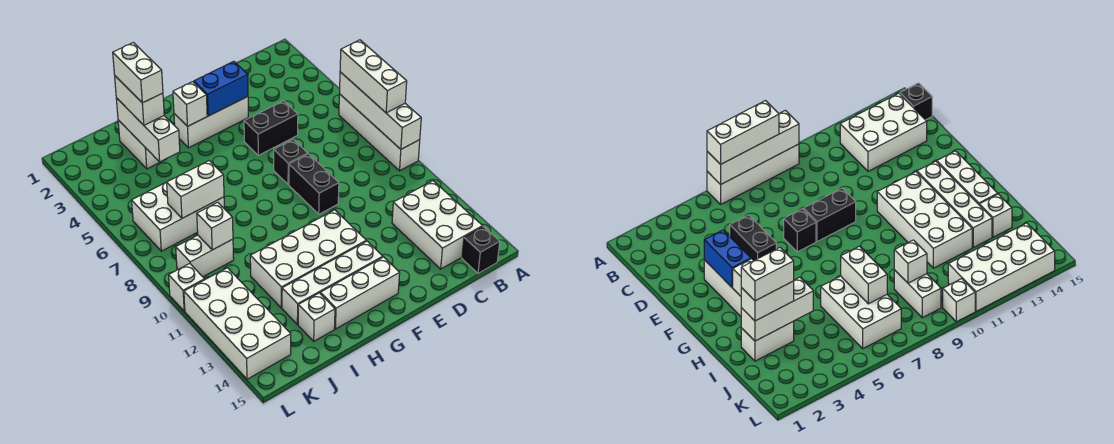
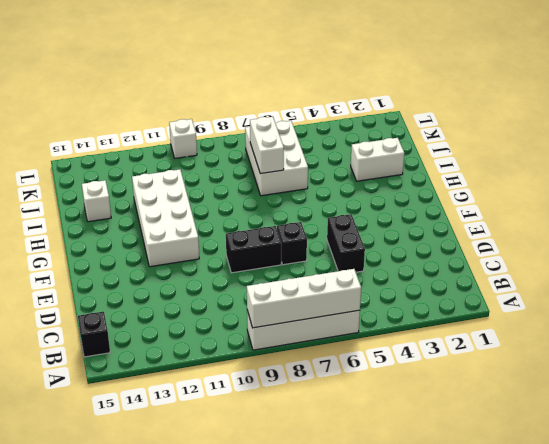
none -> white brick B12:C14 level 1
none -> white brick E3:G3 level 1
none -> white brick F13:I13 level 1

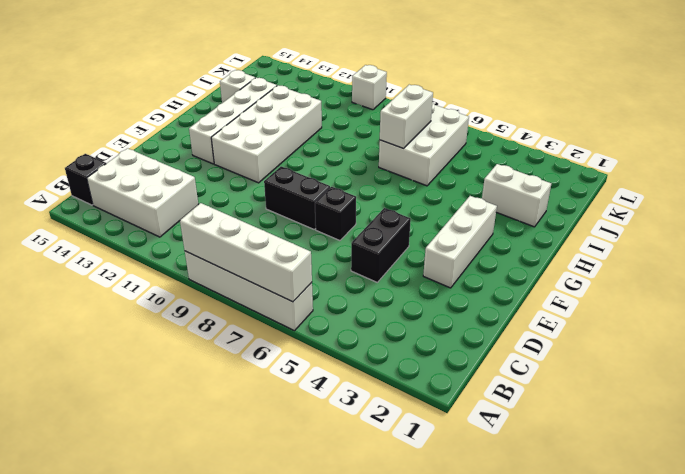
none -> white brick F14:H14 level 1
none -> white brick J9:K9 level 1
none -> white brick K11:L14 level 1

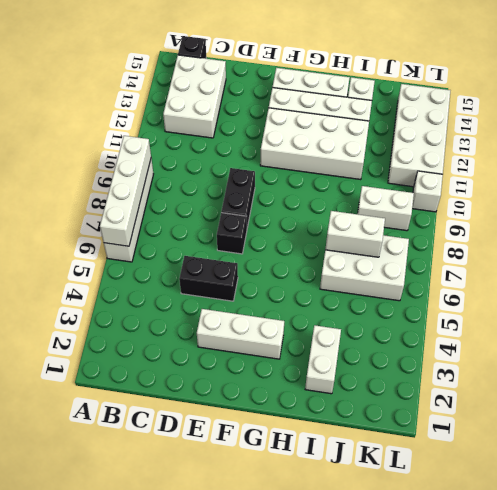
none -> blue brick E3:F3 level 2
none -> white brick G3 level 2
none -> white brick I2:I4 level 2

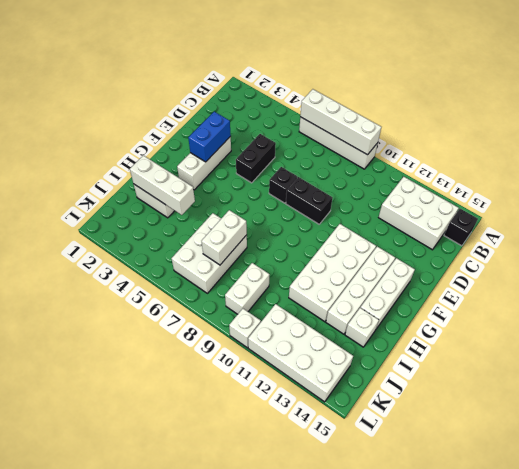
none -> white brick G3 level 2
none -> white brick J9 level 2
none -> white brick A6:A8 level 3

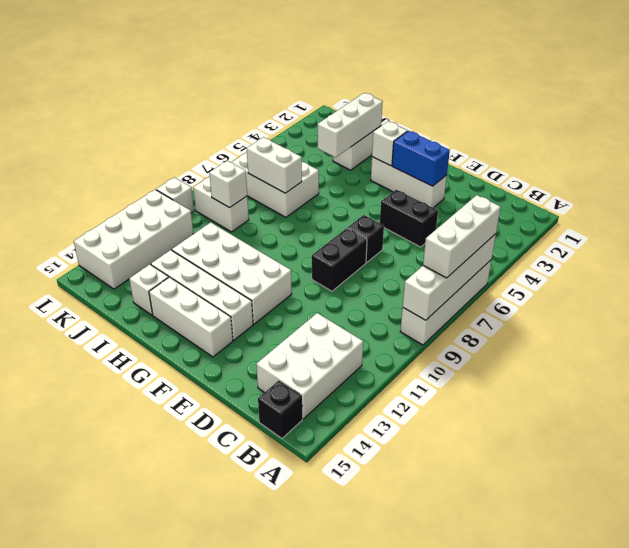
none -> white brick I2:I3 level 3
none -> white brick I2:I3 level 4

